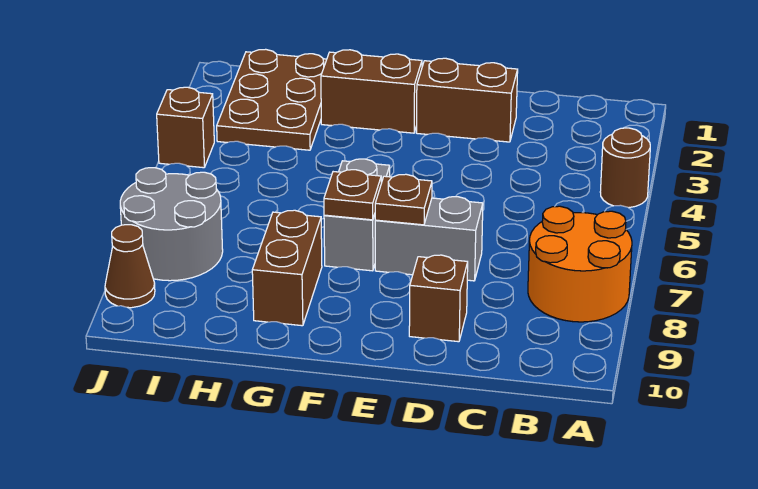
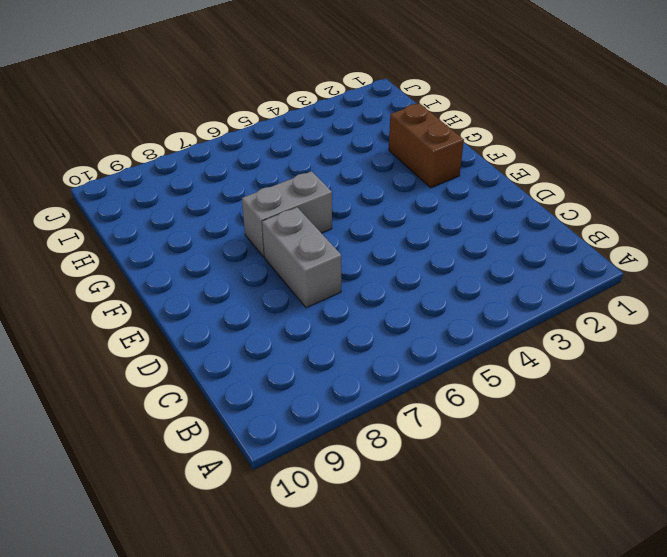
none -> brown round brick A4 level 1
none -> orange round brick A7:B8 level 1
none -> brown brick D2:E2 level 1

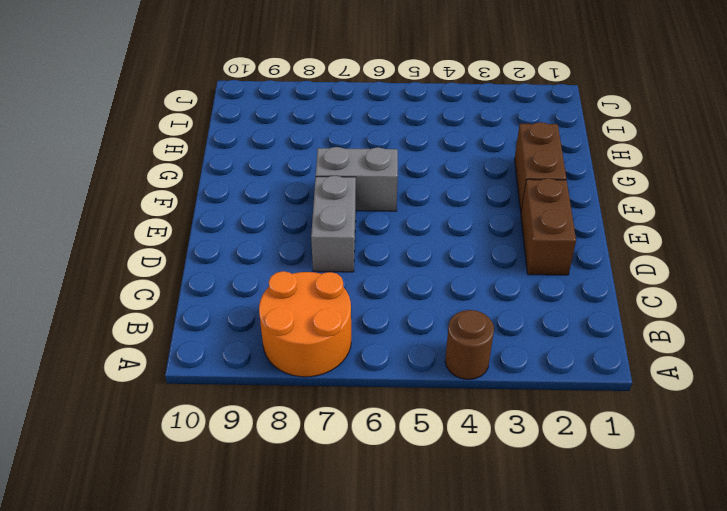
none -> brown brick D9 level 1
none -> brown brick G8:G9 level 1
none -> brown plate H1:I3 level 1

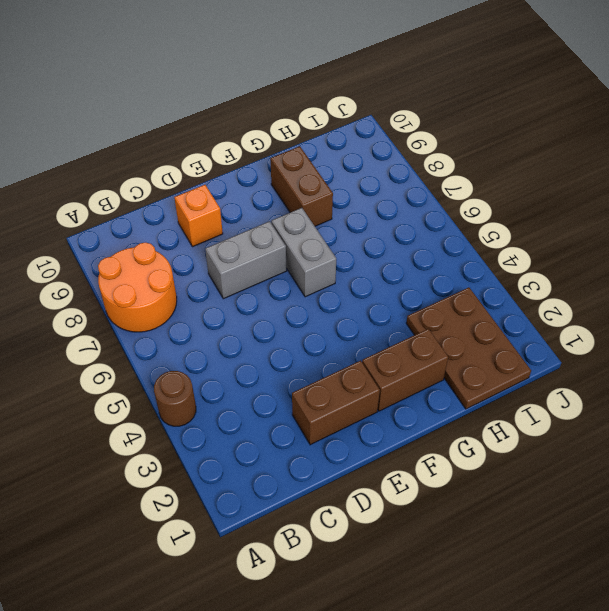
orange brick D9 level 1 -> brown brick D9 level 1
none -> grey round brick I7:J8 level 1
none -> brown brick J4 level 1
none -> brown cone J9 level 1

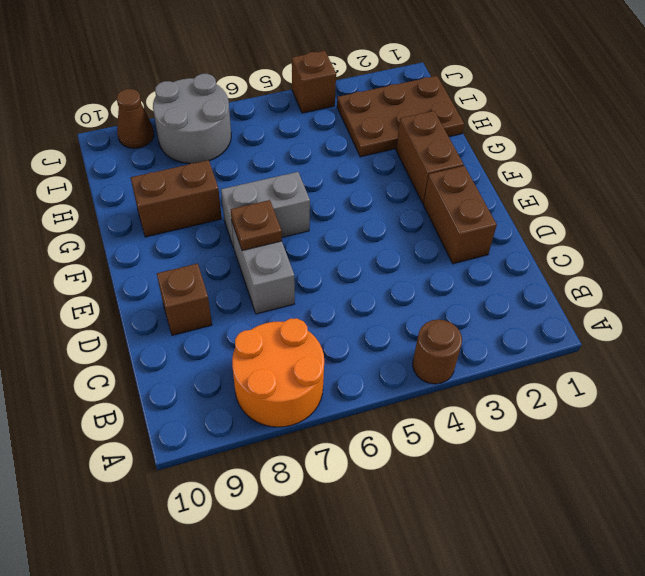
none -> brown plate F7 level 2

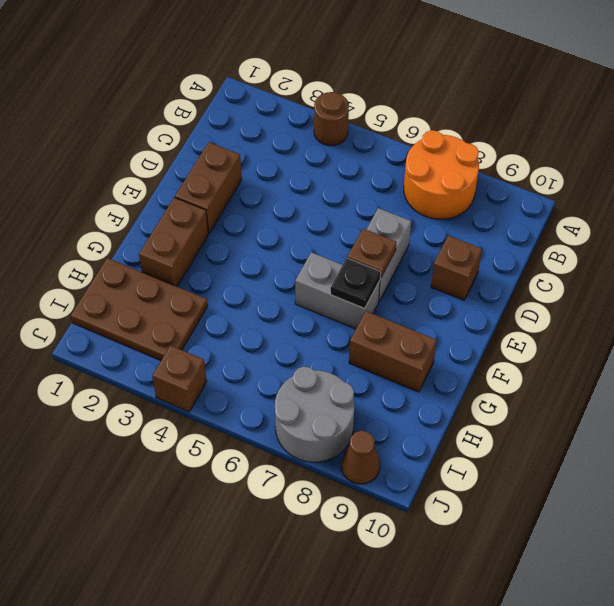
black plate F7 level 2 -> brown plate F7 level 2

